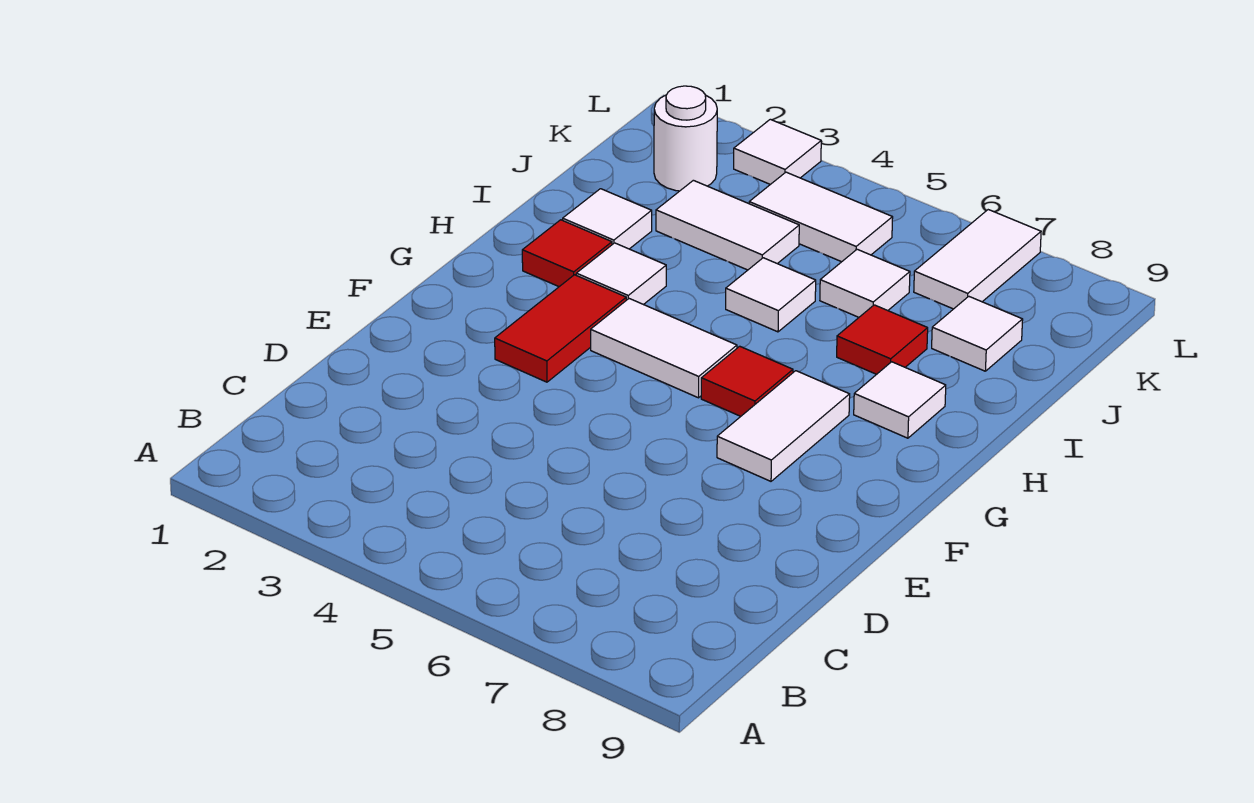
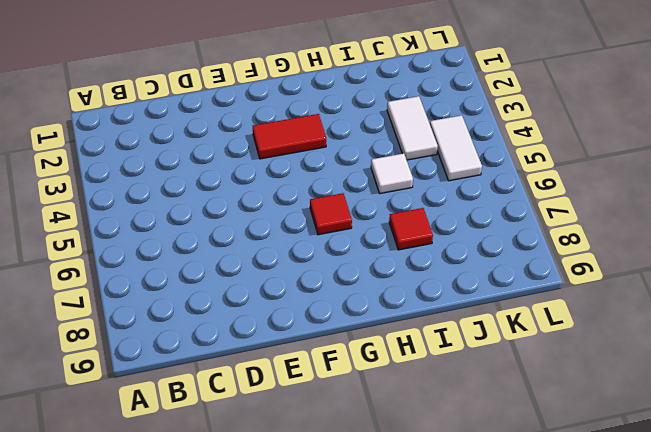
none -> white tile F7:G7 level 1
none -> white tile G4:G5 level 1
none -> red tile H2 level 1

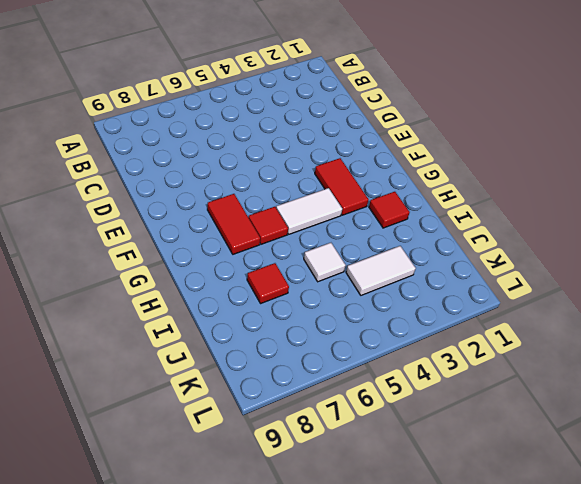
red tile F7:G7 level 1 -> white tile F7:G7 level 1
none -> white tile H3 level 1
none -> white tile H8 level 1
none -> white tile I2 level 1

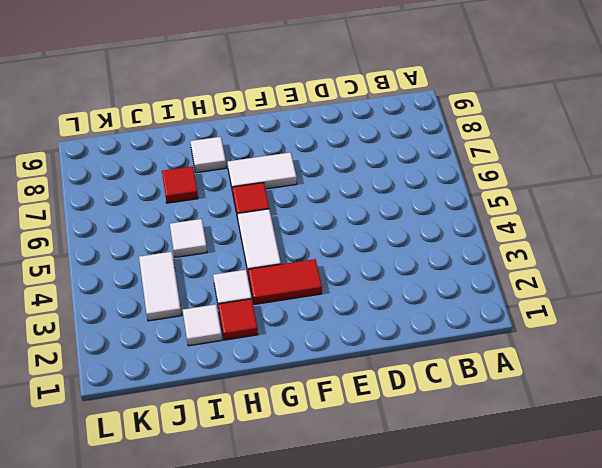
none -> white tile J6 level 1
none -> white tile J8 level 1
none -> white round brick K2 level 1

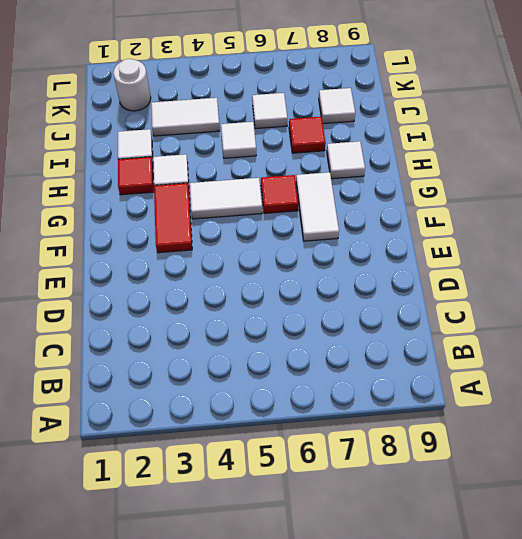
none -> white tile K4:K5 level 1
none -> white tile K7:L7 level 1
none -> white tile L3 level 1

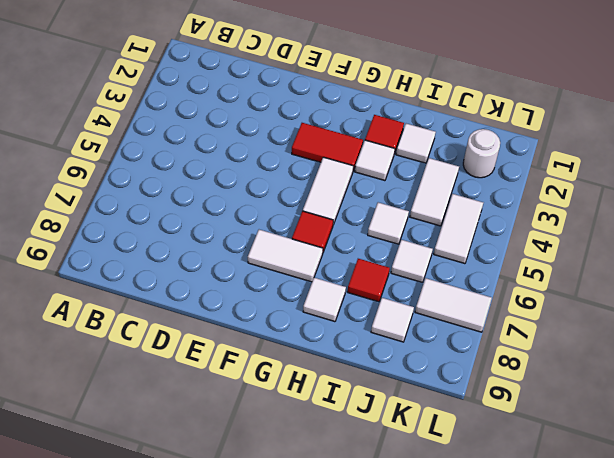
none -> white tile L3 level 1

